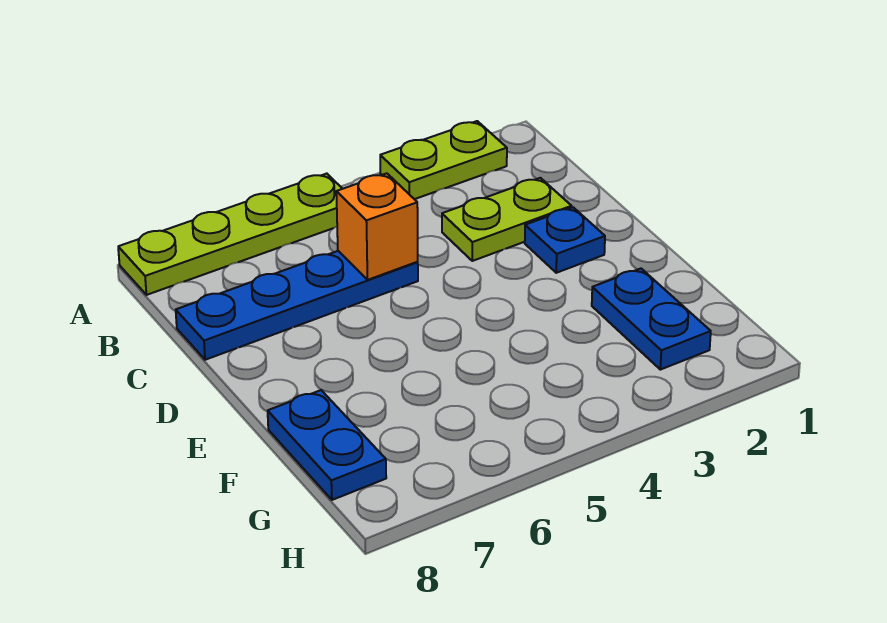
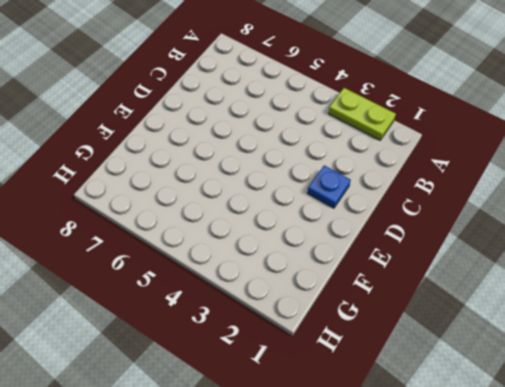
none -> lime plate A5:A8 level 1
none -> lime plate C2:C3 level 1

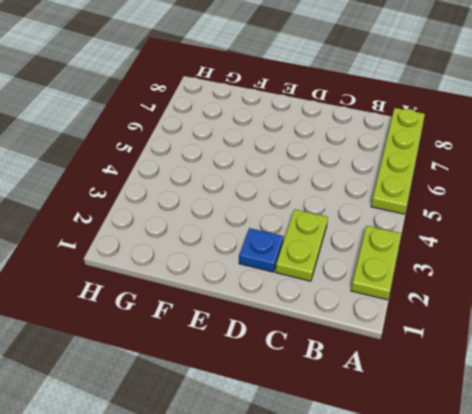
none -> blue plate C5:C8 level 1
none -> blue plate F2:G2 level 1

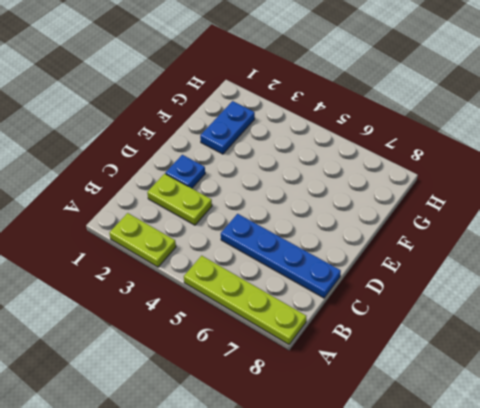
none -> blue plate F8:G8 level 1
none -> orange brick C5 level 2

